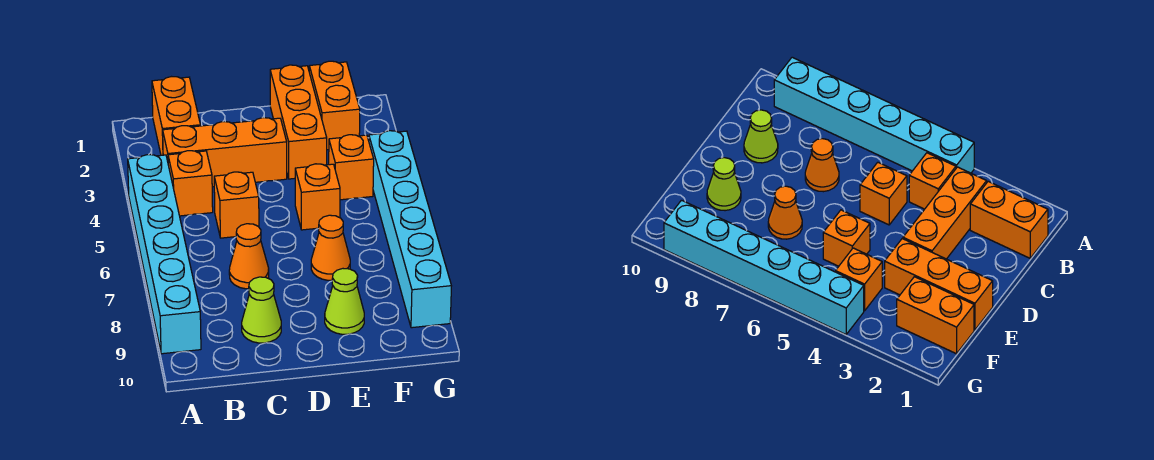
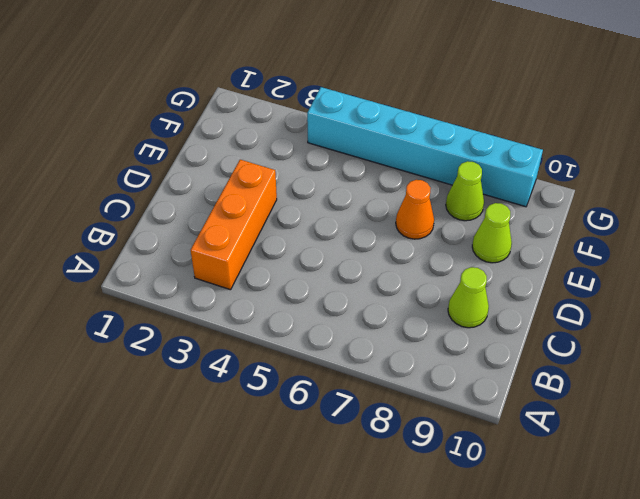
lime cone F8 level 1 -> none
none -> cyan brick A4:A9 level 1
none -> orange brick B1:B2 level 1
none -> orange brick B4 level 1

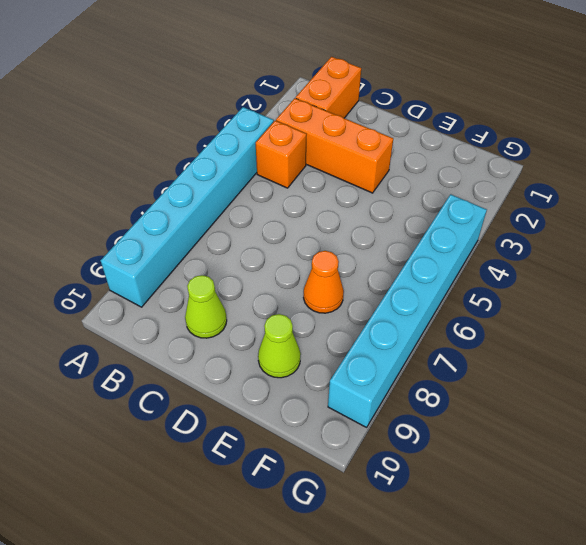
none -> orange brick C5 level 1
none -> orange cone C7 level 1
none -> orange brick E1:E3 level 1

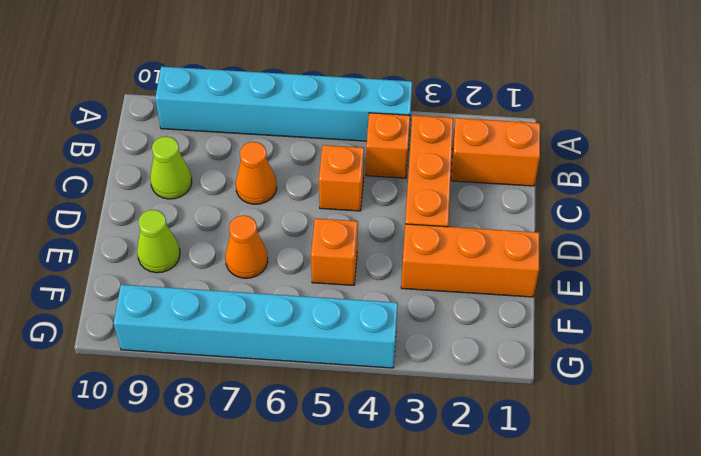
none -> orange brick F1:F2 level 1
none -> orange brick F4 level 1

